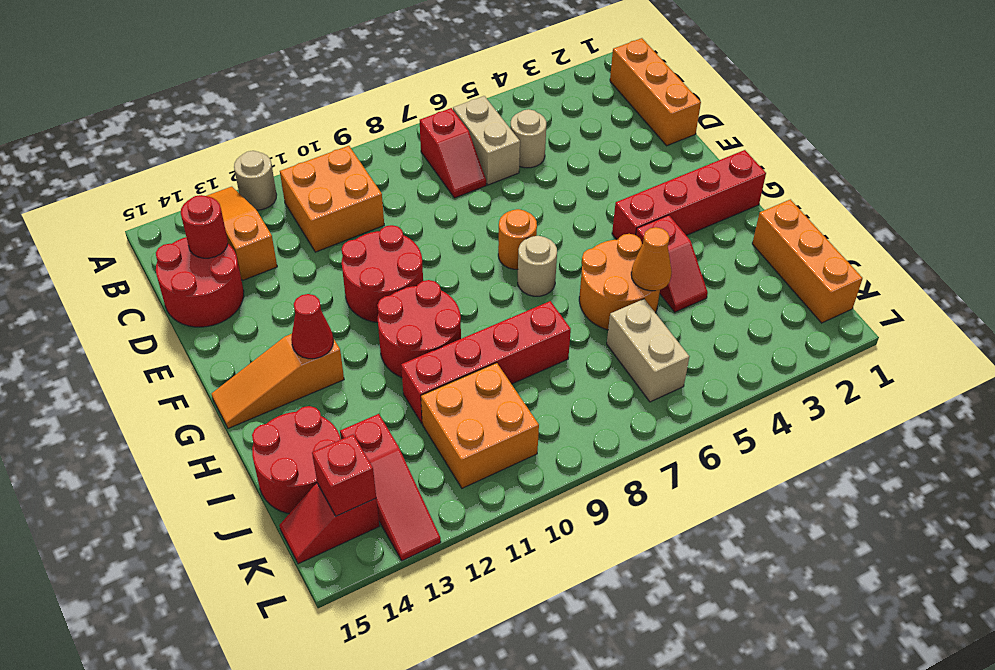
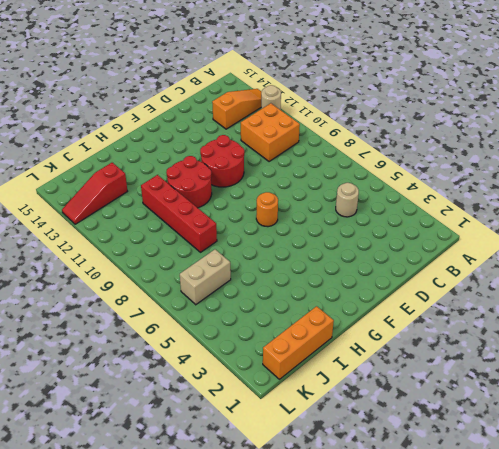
none -> orange brick B1:D1 level 1
none -> tan brick B6:C6 level 1
none -> red slope B7:C7 level 1 top B

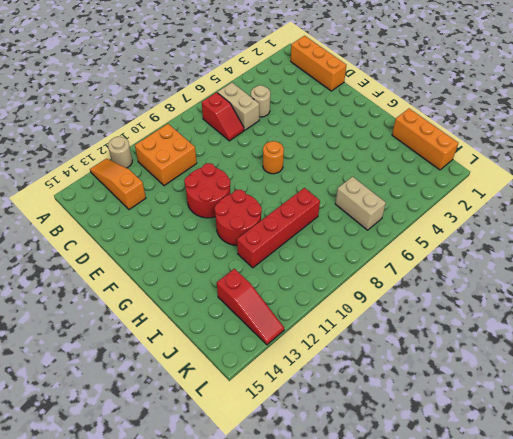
none -> red round brick C14:D15 level 1
none -> red brick G1:G4 level 1
none -> tan round brick G7 level 1

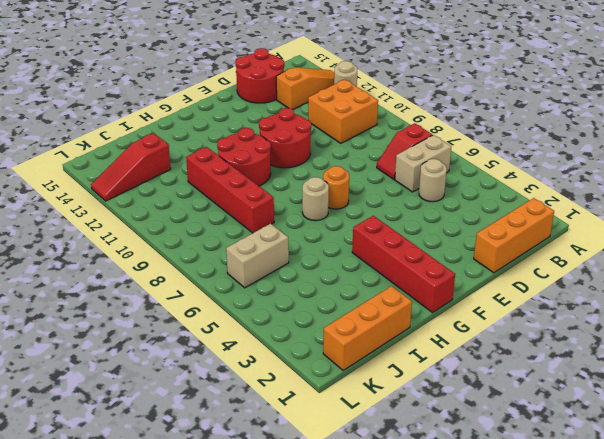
none -> orange slope G13:G15 level 1 top 13
none -> red slope H4:I4 level 1 top H
none -> orange round brick H5:I6 level 1

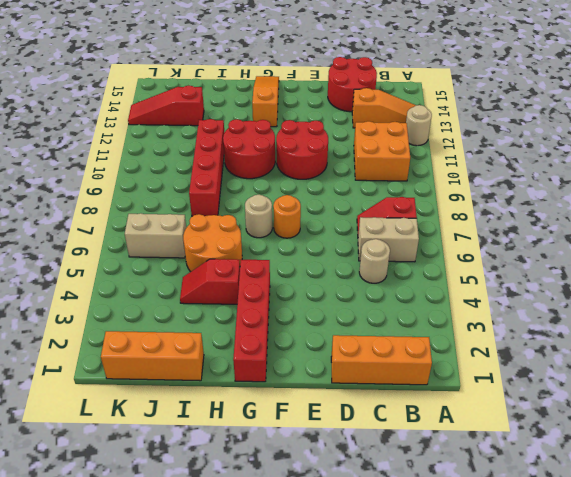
none -> red round brick I14:J15 level 1
none -> orange brick J10:K11 level 1
none -> red slope K14:K15 level 1 top 14

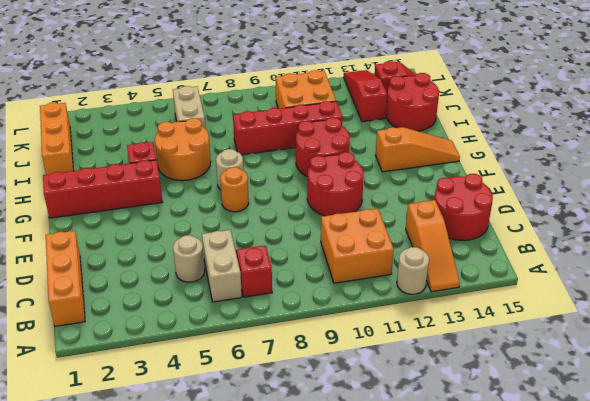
none -> red round brick C14 level 2
none -> red cone G13 level 2
none -> orange cone I5 level 2

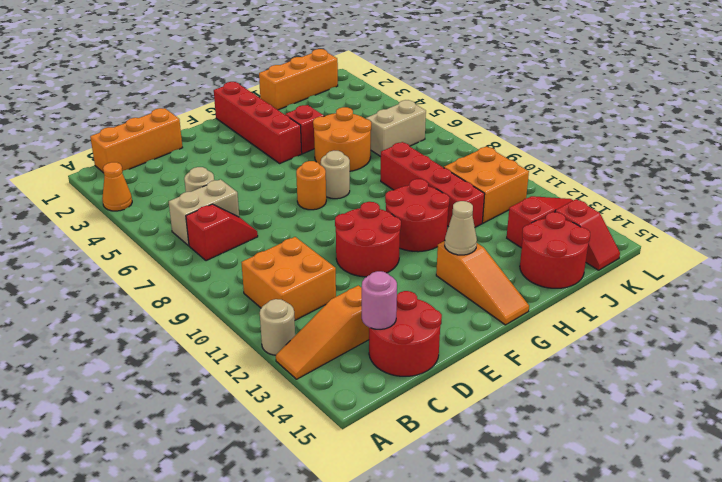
orange cone A3 level 1 -> orange cone I5 level 2
pink round brick C14 level 2 -> red round brick C14 level 2
tan cone G13 level 2 -> red cone G13 level 2
none -> red brick K14 level 2

